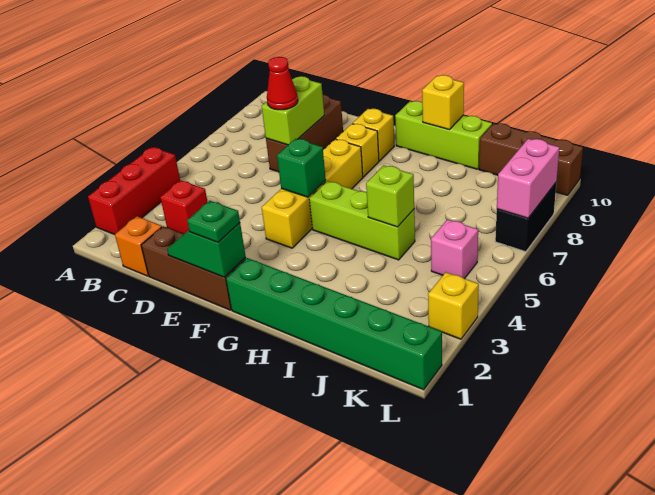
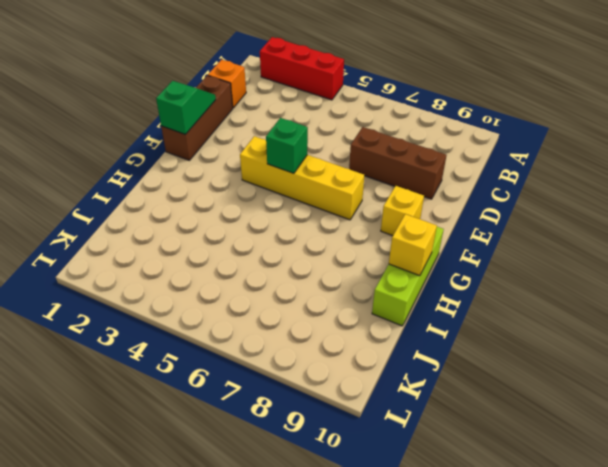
none -> red brick C3 level 1
none -> yellow brick F8 level 1
none -> green brick G1:L1 level 1

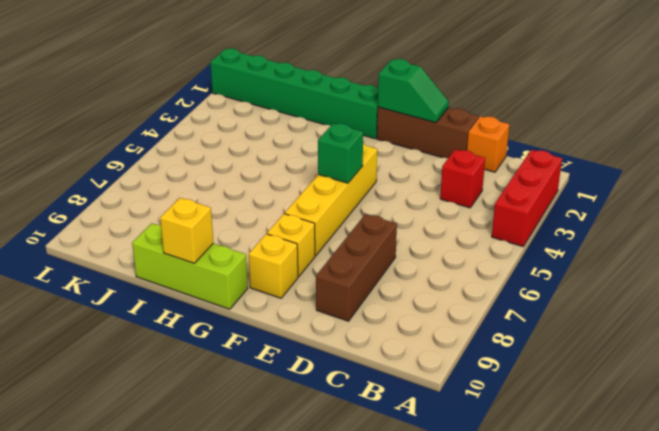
none -> lime brick G5:I5 level 1
none -> brown brick J10:L10 level 1
none -> pink brick K5 level 1

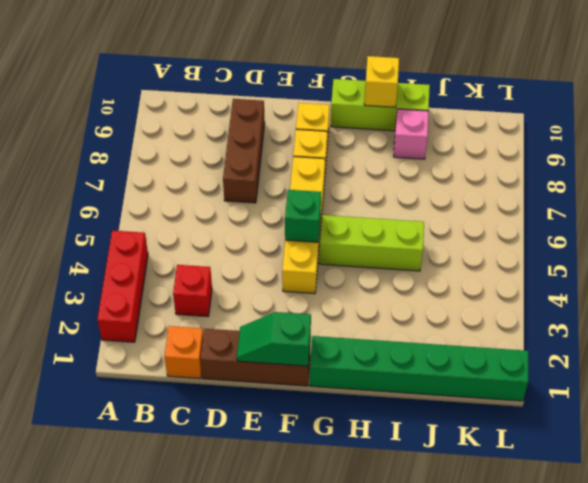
pink brick I9 level 1 -> pink brick K5 level 1
none -> brown brick J10:L10 level 1
none -> yellow brick L3 level 1
none -> black brick L7:L8 level 1

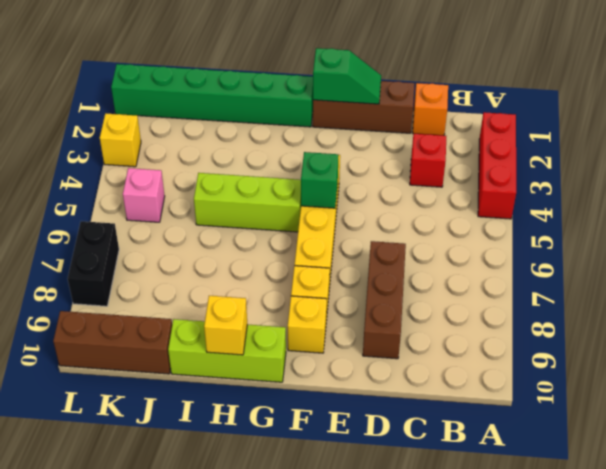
none -> lime brick D7:D8 level 2
none -> lime brick I5 level 2
none -> pink brick L7:L8 level 2

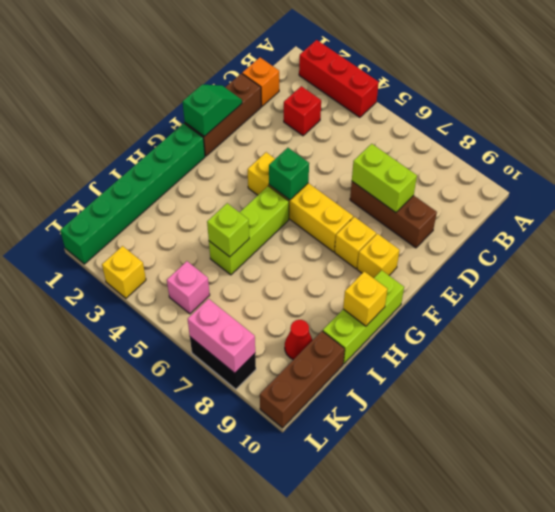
red cone J9 level 1 -> red cone D7 level 3
none -> green plate F1 level 3

